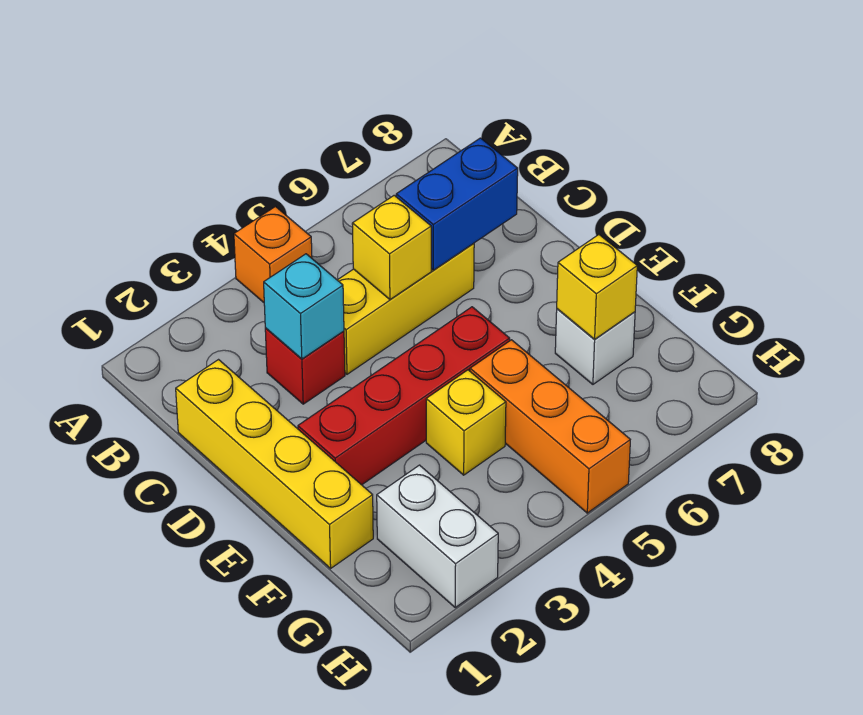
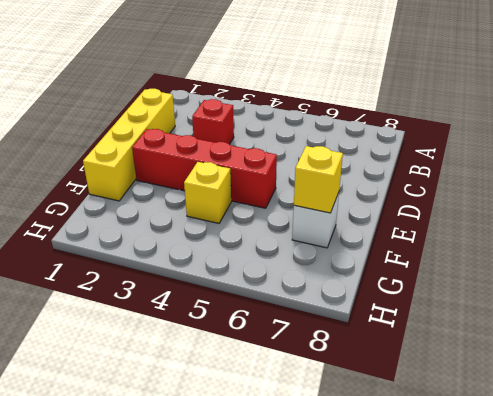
none -> orange brick A4 level 1
none -> yellow brick C4:C6 level 1
none -> orange brick F5:H5 level 1

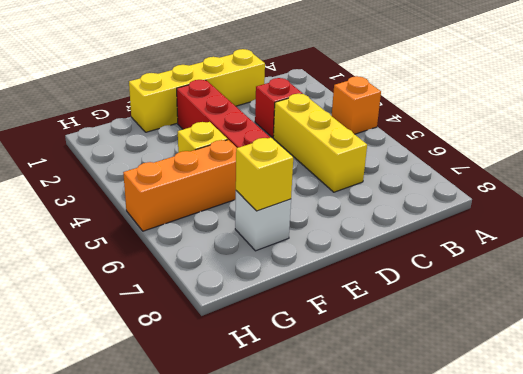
none -> white brick G2:H2 level 1
none -> cyan brick C3 level 2
none -> yellow brick C5 level 2

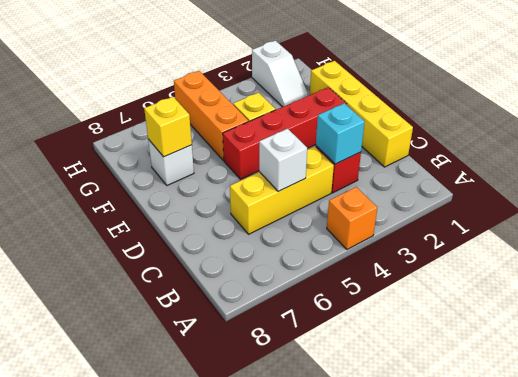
white brick C5 level 2 -> yellow brick C5 level 2
white slope G2:H2 level 1 top H -> white brick G2:H2 level 1
none -> blue brick C6:C7 level 2

